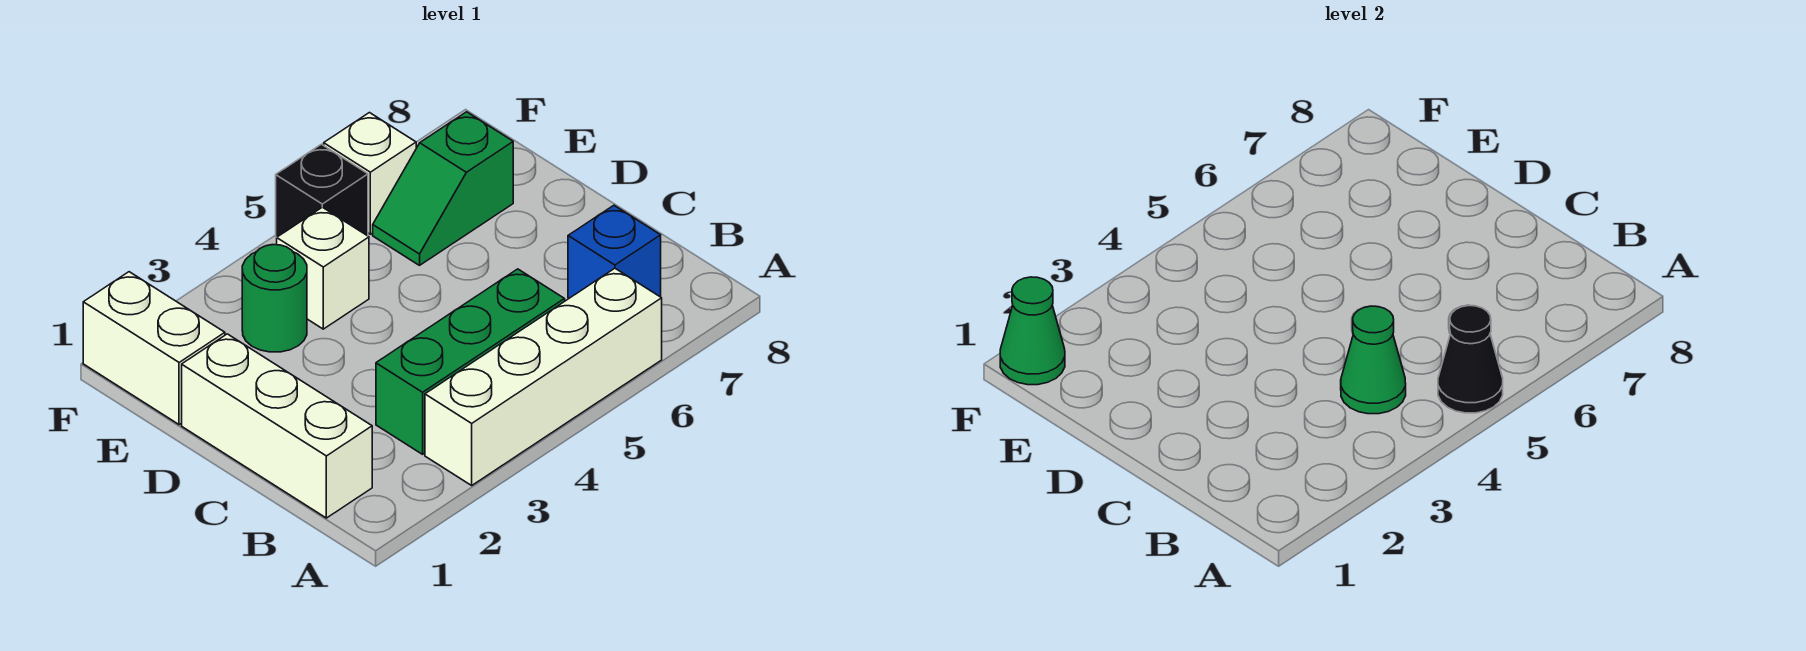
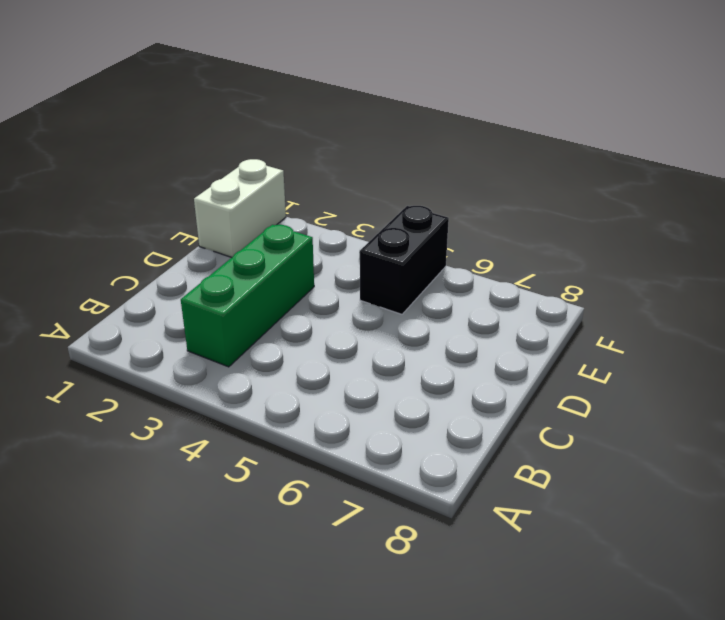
green brick B3:D3 level 1 -> green brick B3:B5 level 1
black brick E5:F5 level 1 -> black brick F5 level 1
none -> white brick A3:A6 level 1
none -> white brick B1:D1 level 1
none -> blue brick B7 level 1

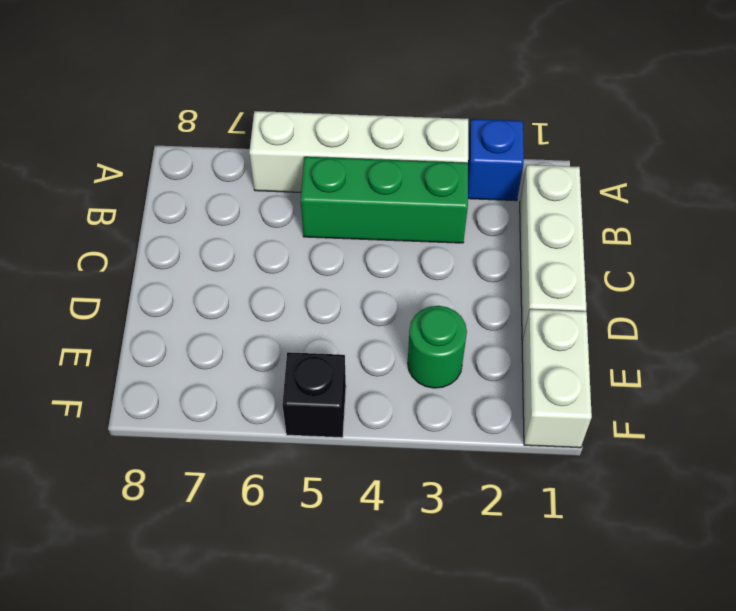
blue brick A2 level 1 -> blue brick B7 level 1
none -> white brick E4 level 1
none -> green slope E6:E7 level 1 top 7
none -> white brick F6 level 1

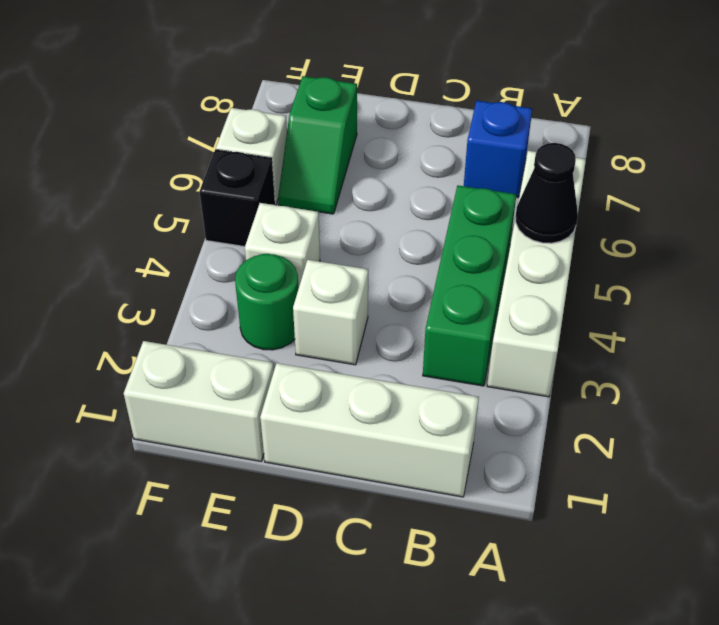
white brick D3 level 1 -> none
none -> green cone B4 level 2
none -> green cone F1 level 2

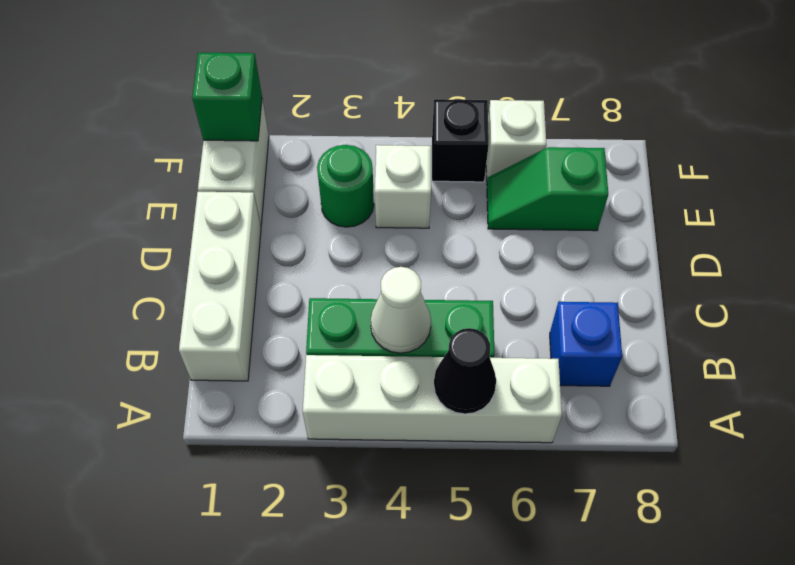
white cone B4 level 2 -> green cone B4 level 2
green brick F1 level 2 -> green cone F1 level 2

